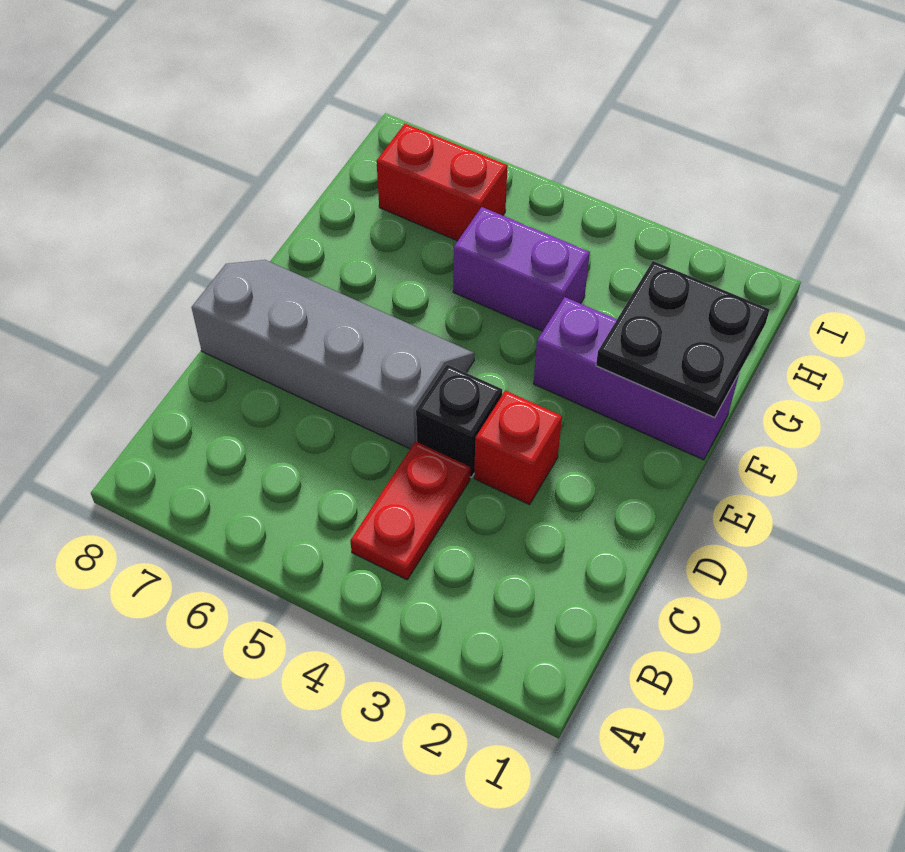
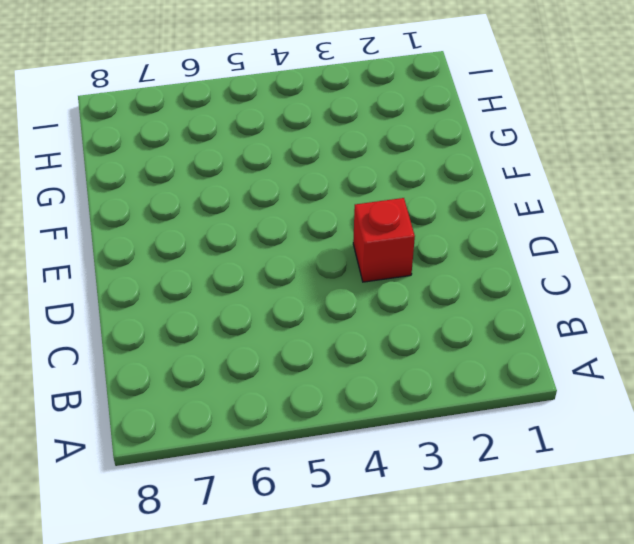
none -> red plate B4:C4 level 1
none -> black brick D4 level 1

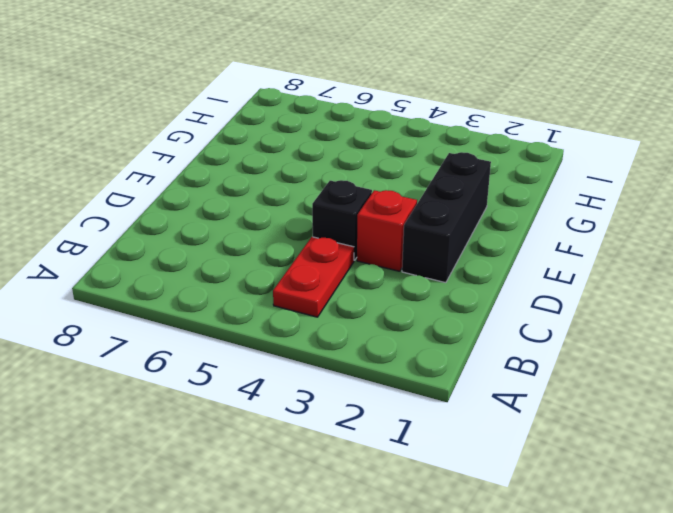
black brick D2:F2 level 1 -> purple brick F1:F3 level 1
none -> grey slope D5:E8 level 1 top D
none -> purple brick G4:G5 level 1

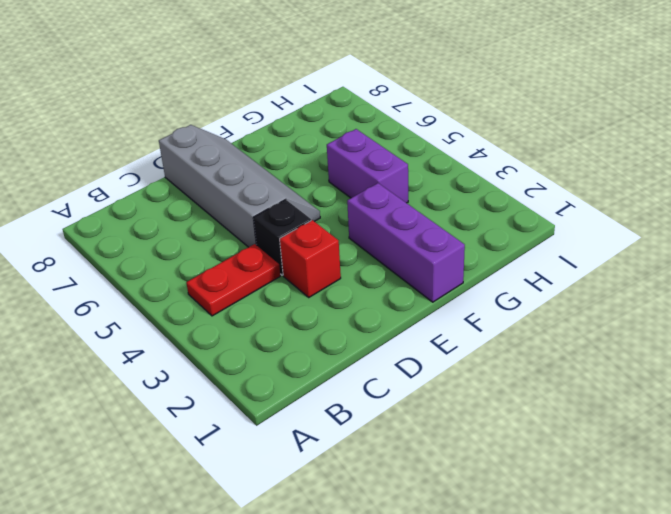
none -> red brick H6:H7 level 1
none -> black plate F1:G2 level 2

